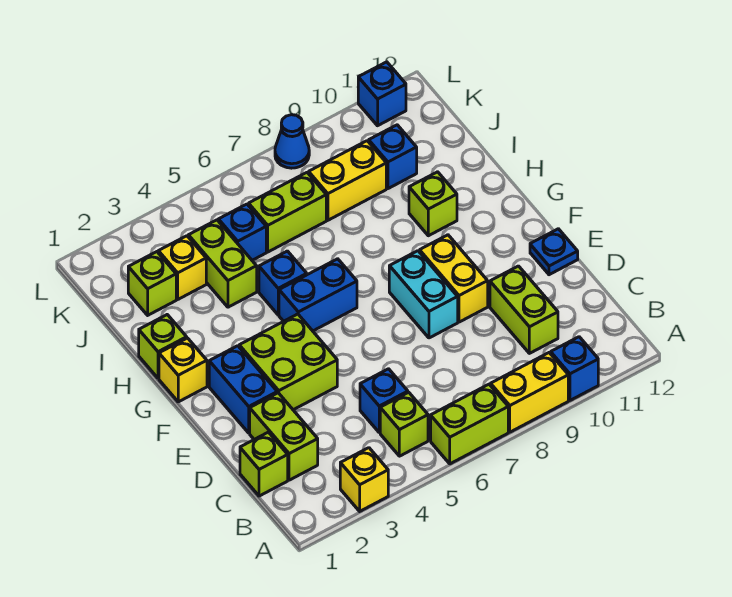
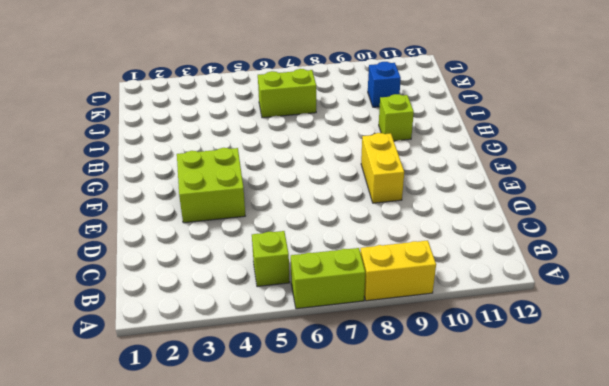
none -> yellow brick A3 level 1
none -> blue brick A10 level 1
none -> lime brick C1 level 1

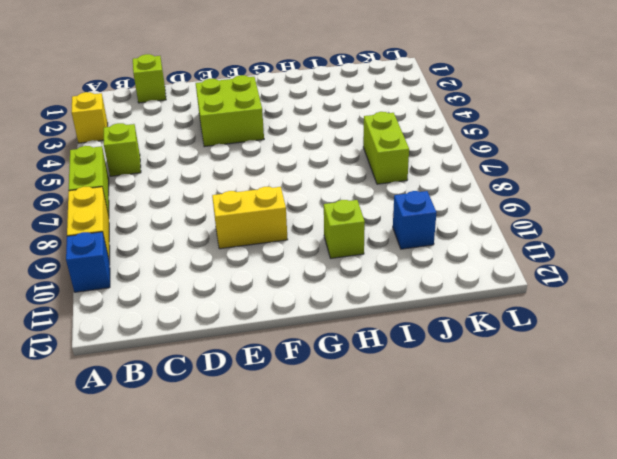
none -> lime brick C2:D2 level 1
none -> blue brick C5 level 1
none -> lime brick C10:D10 level 1

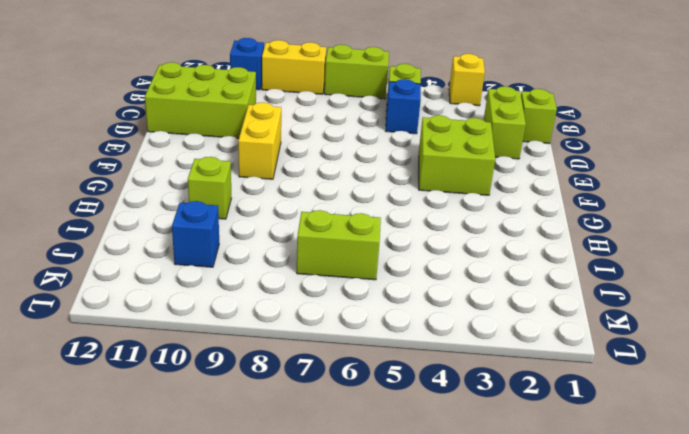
lime brick C10:D12 level 1 -> lime brick C10:D10 level 1
none -> blue brick E2:F2 level 1
none -> cyan brick E8:F8 level 1
none -> blue plate E12 level 1

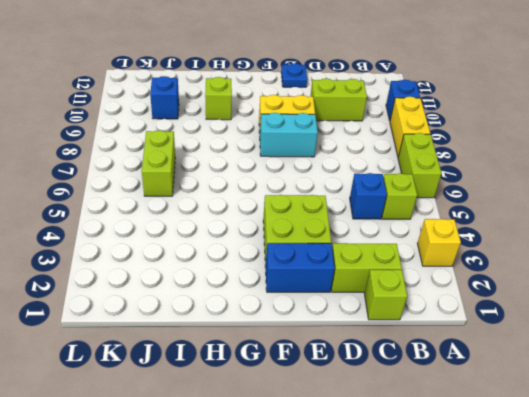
none -> yellow brick G1 level 1
none -> blue brick G5:G6 level 1
none -> lime brick H1 level 1

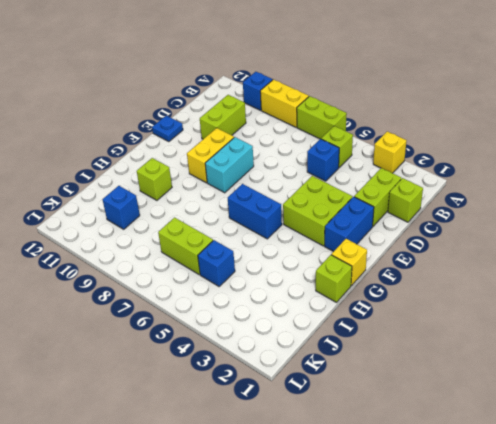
none -> blue brick H5 level 1
none -> lime brick I4:J4 level 1
none -> lime brick J2 level 1

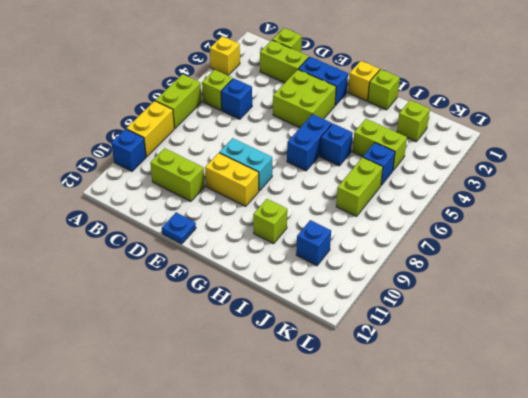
none -> yellow brick J3 level 1
none -> yellow brick J8:J9 level 1
none -> blue cone L8 level 1

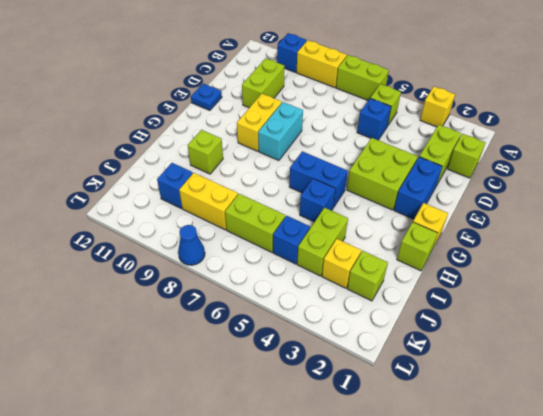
none -> blue brick L11 level 1

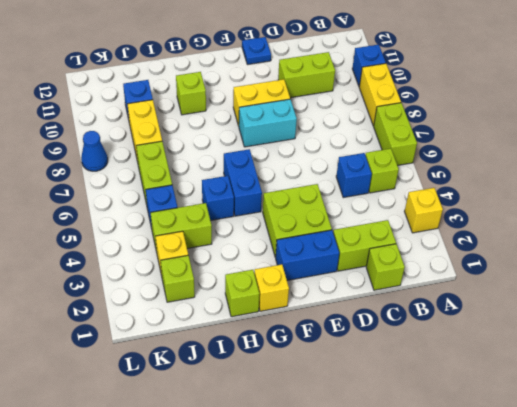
none -> blue brick L11 level 1

